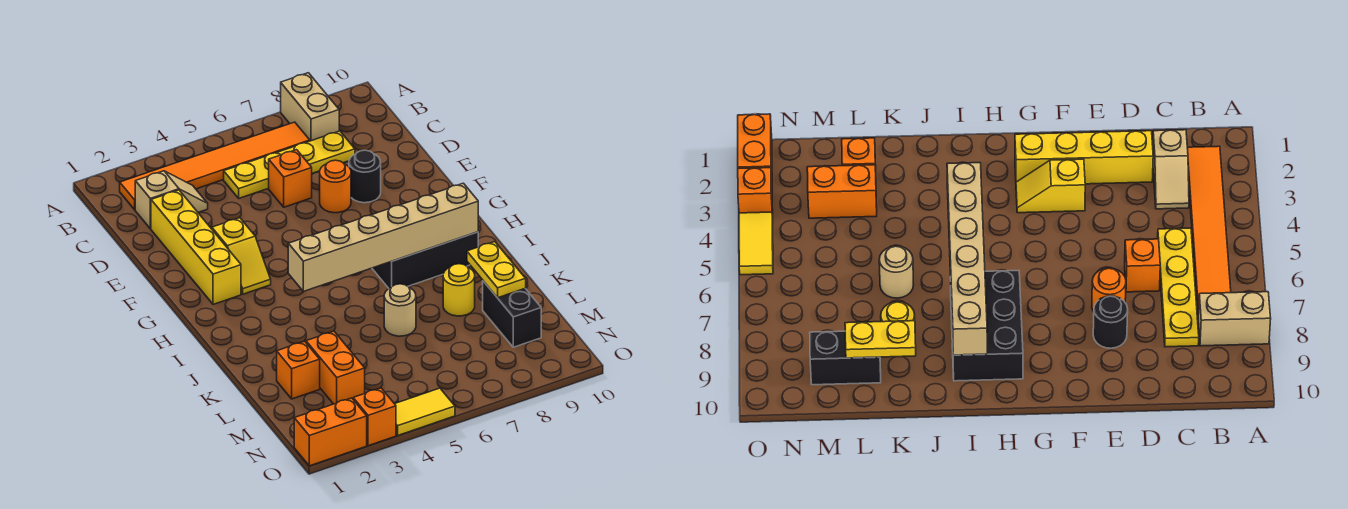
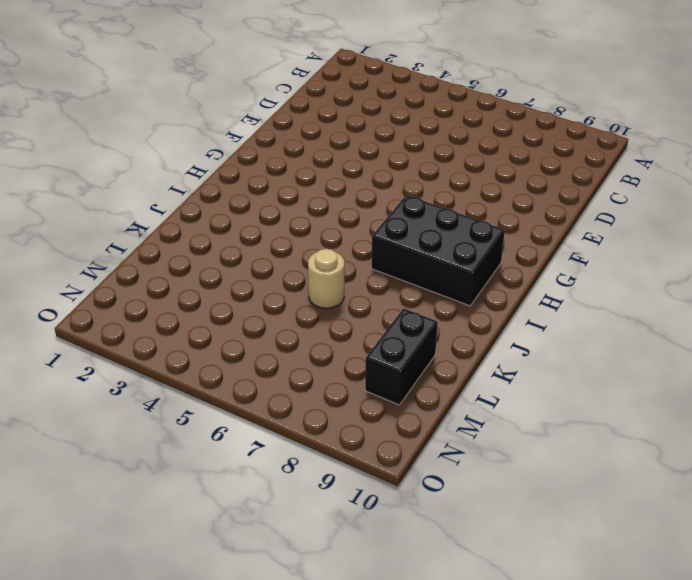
none -> tan brick A8:B8 level 1
none -> orange tile B2:B7 level 1
none -> tan slope C2:C3 level 1 top 2

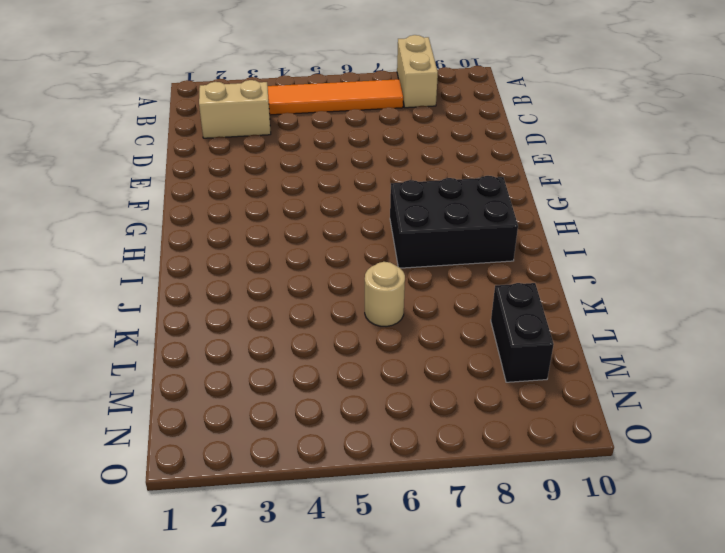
tan brick C2:C3 level 1 -> tan slope C2:C3 level 1 top 2
none -> yellow plate C5:C8 level 1
none -> yellow brick D2:G2 level 1
none -> orange brick D6 level 1

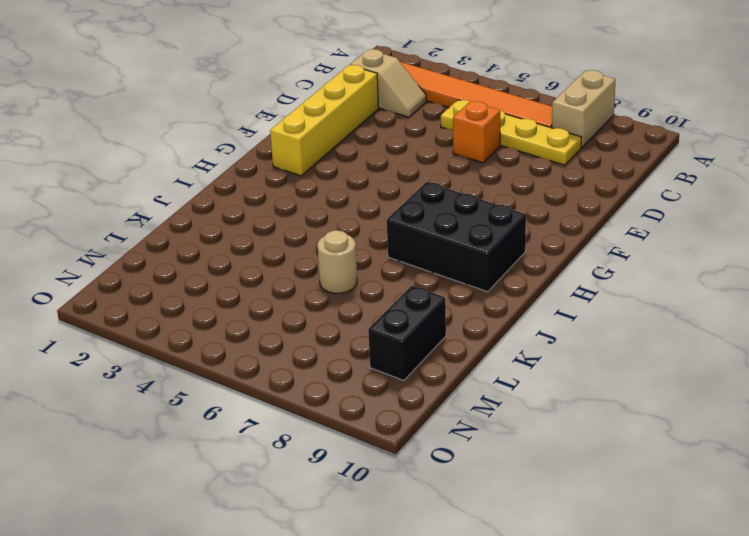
none -> orange round brick E7 level 1
none -> black round brick E8 level 1
none -> yellow slope F3:G3 level 1 top F

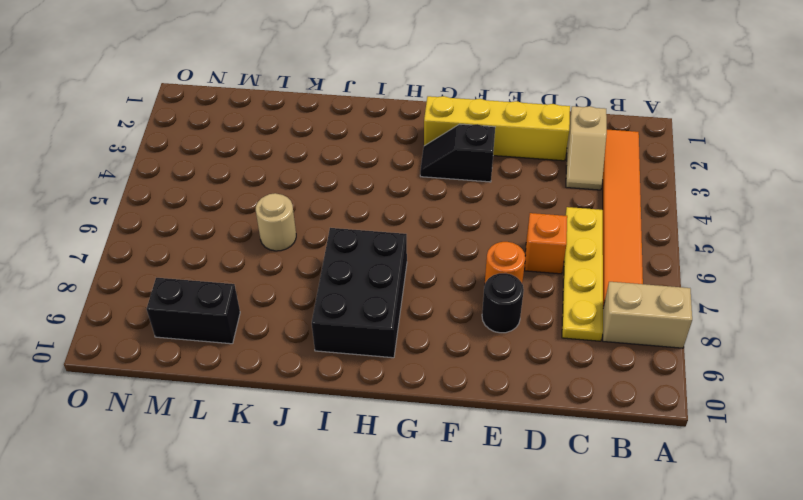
black slope F3:G3 level 1 top F -> yellow slope F3:G3 level 1 top F
none -> yellow round brick K8 level 1
none -> orange brick L2 level 1
none -> orange brick L3:M3 level 1

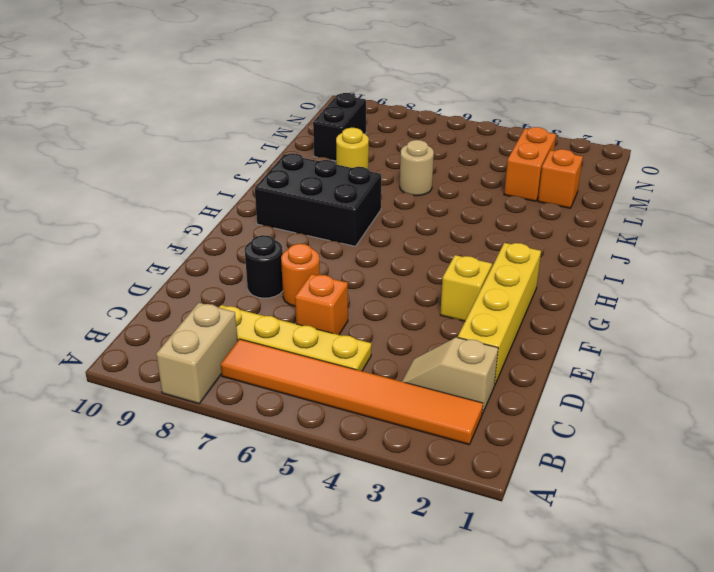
none -> orange brick O1:O2 level 1
none -> orange brick O3 level 1
none -> yellow tile O4:O5 level 1

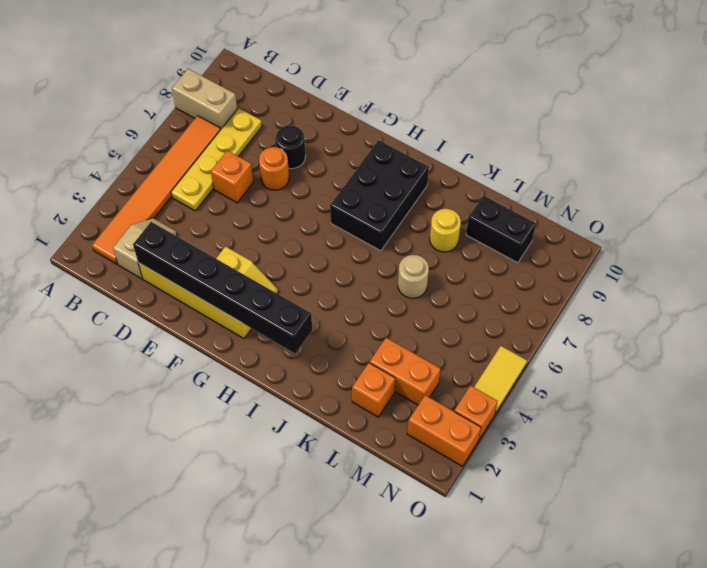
black brick D2:I2 level 2 -> none
orange brick N2:O2 level 1 -> orange brick O1:O2 level 1
none -> tan brick I4:I9 level 2
none -> yellow plate K9:L9 level 2

